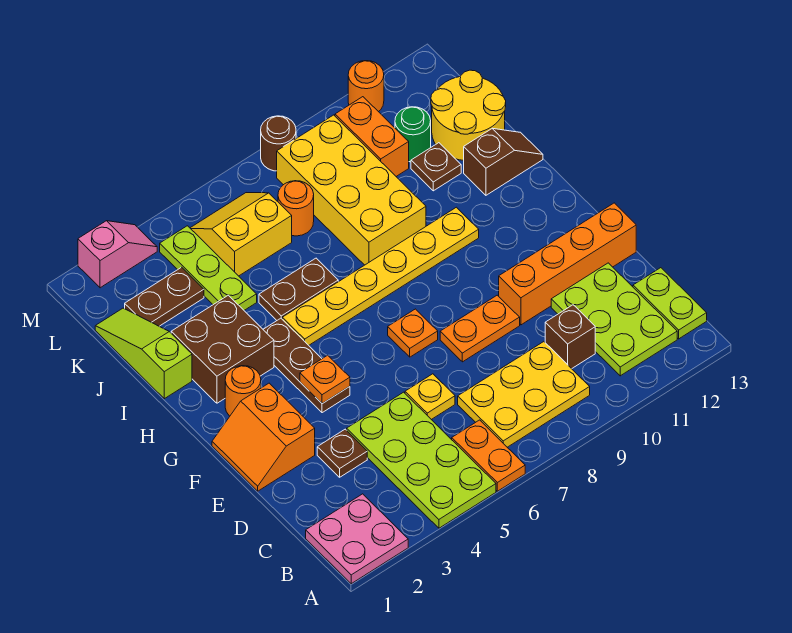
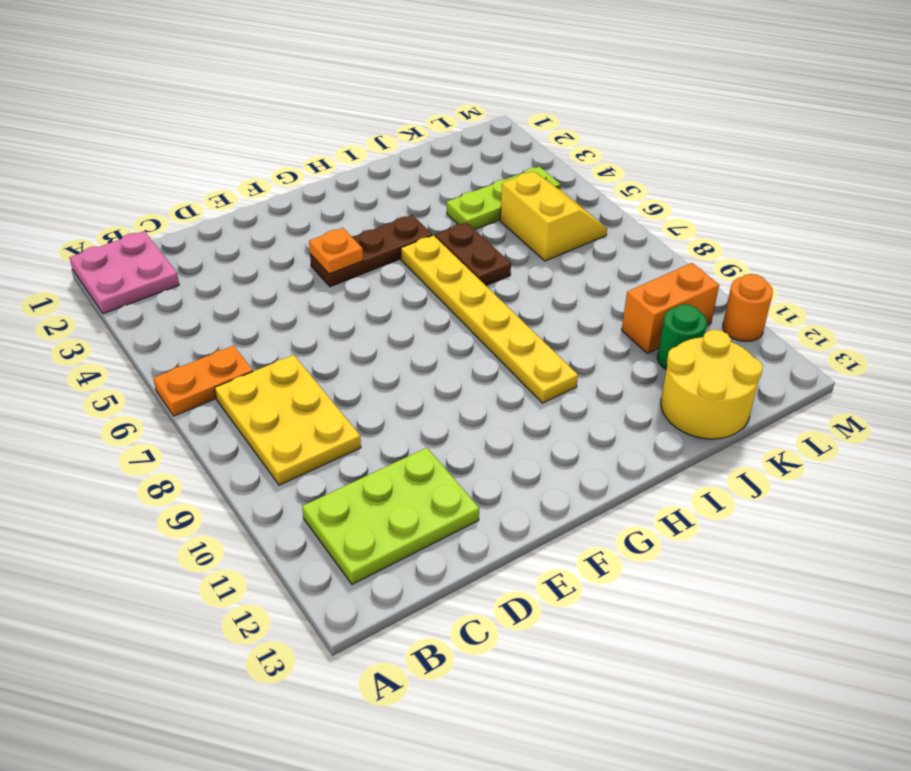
none -> lime plate A4:D5 level 1
none -> lime plate B13:C13 level 1
none -> brown brick C10 level 1
none -> brown plate D3 level 1

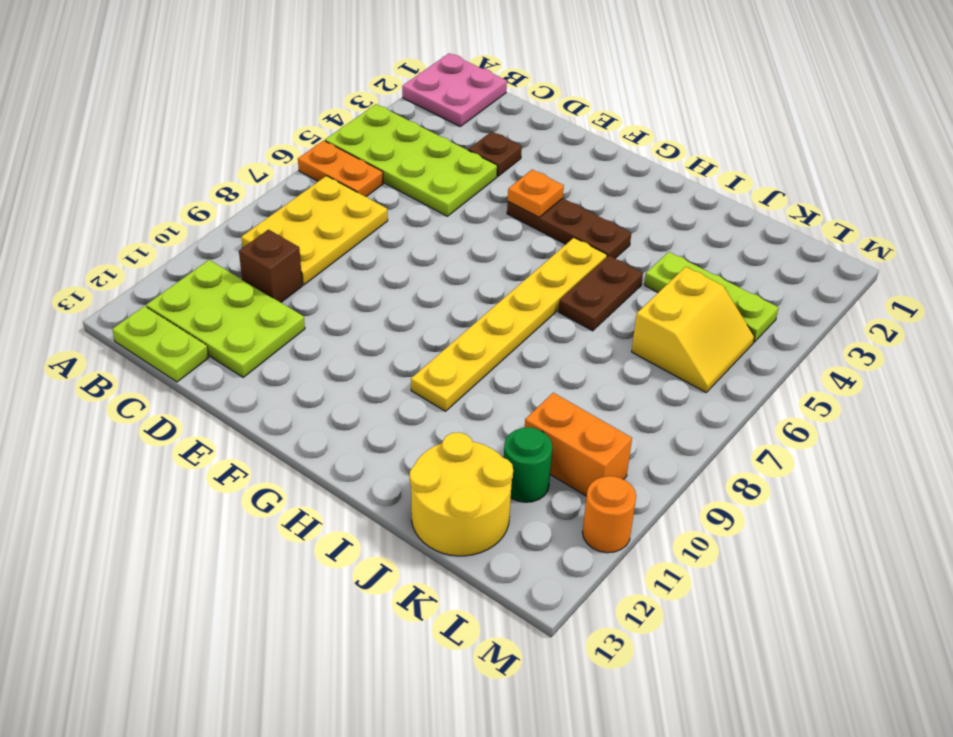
none -> yellow plate D6 level 1
none -> orange slope E1:F2 level 1 top 2
none -> orange plate E8:E9 level 1
none -> orange brick E10:E13 level 1

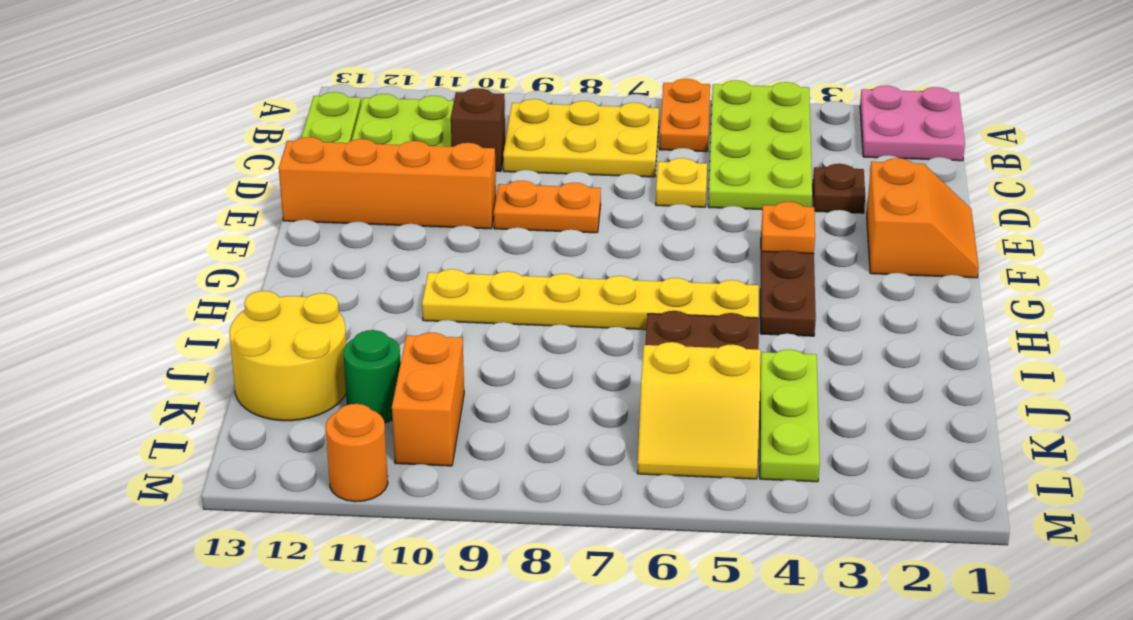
none -> orange plate F7 level 1
none -> orange round brick G2 level 1
none -> brown brick H2:I3 level 1
none -> lime slope I1:K1 level 1 top I

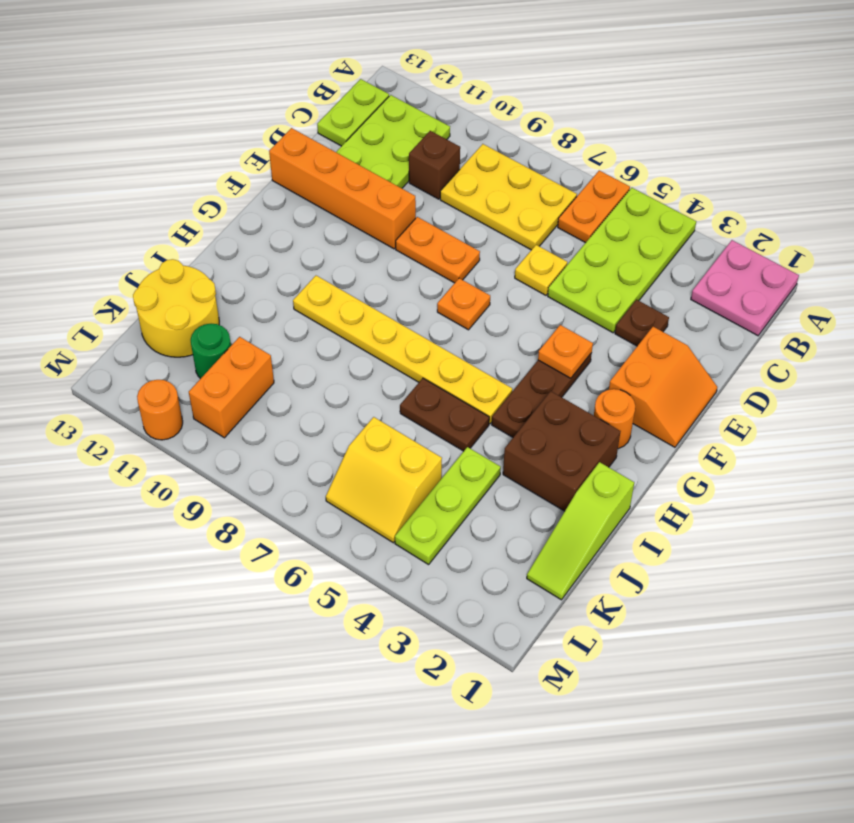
none -> yellow brick I8:L9 level 1
none -> brown slope I12:I13 level 1 top 12
none -> brown plate J11 level 1
none -> brown plate K2:K3 level 1

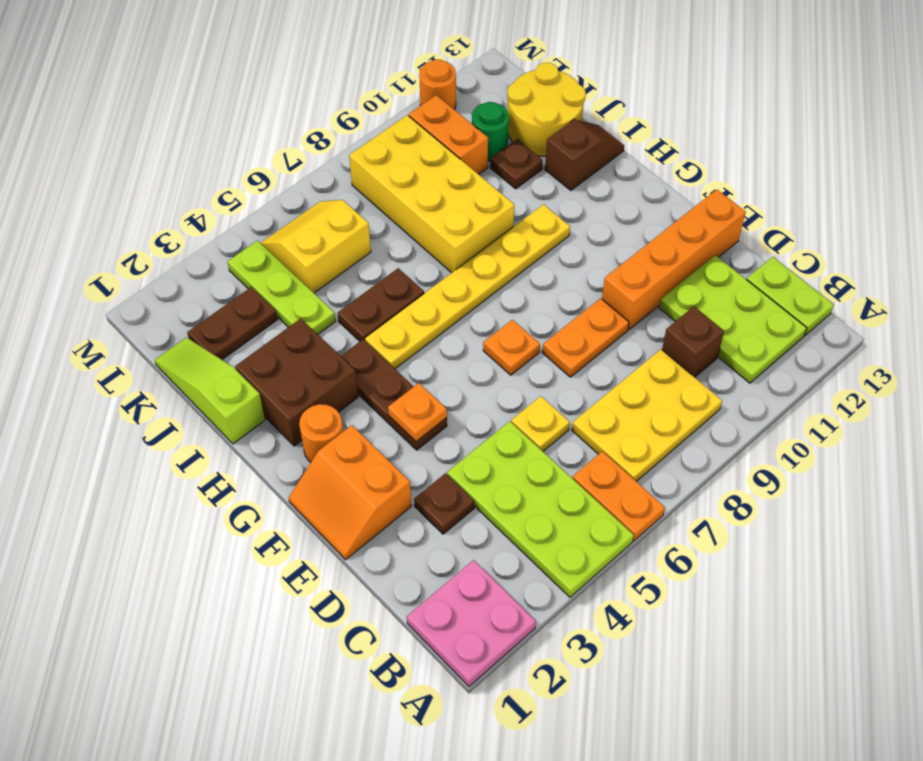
none -> orange round brick K7 level 1
none -> pink slope M2:M3 level 1 top 2
none -> brown round brick M8 level 1

